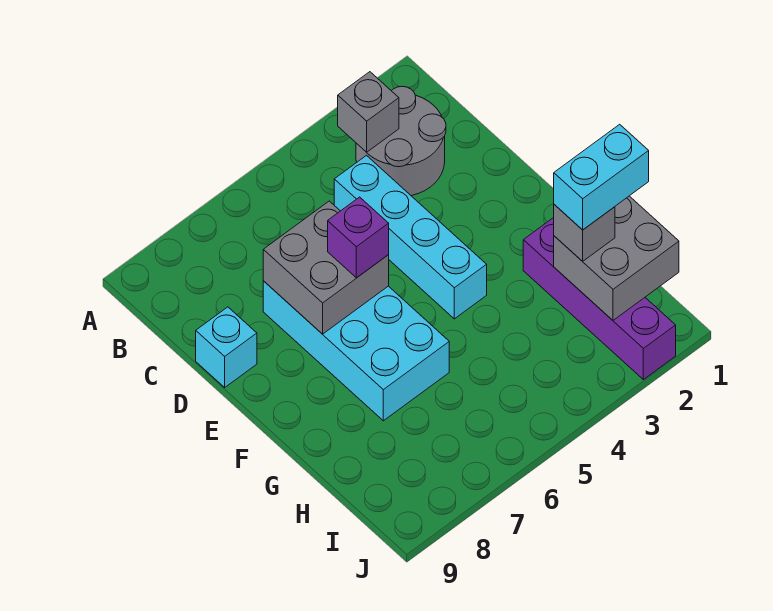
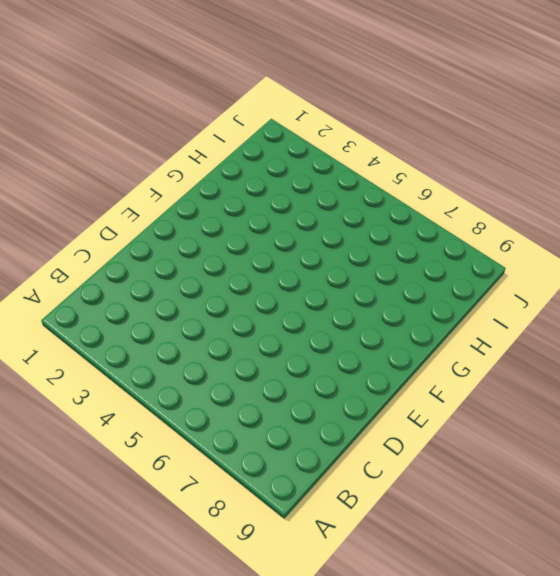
none -> grey round brick B2:C3 level 1
none -> cyan brick C4:F4 level 1

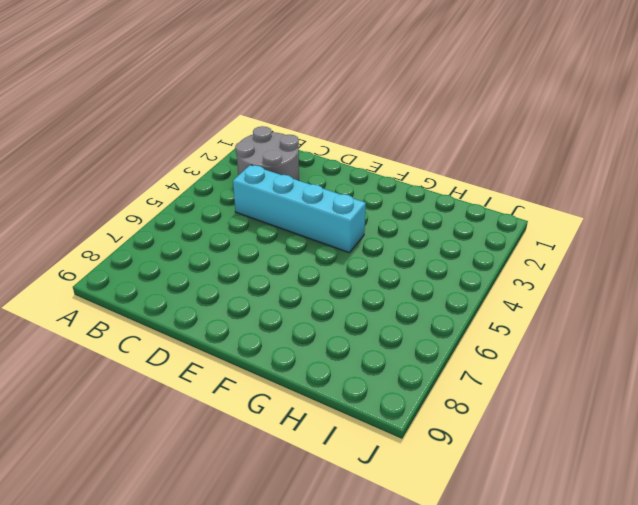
none -> cyan brick D6:G7 level 1
none -> cyan brick D9 level 1

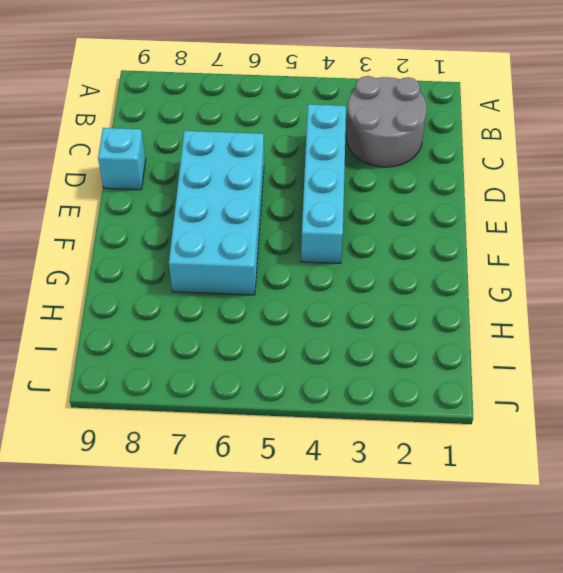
none -> purple brick G2:J2 level 1
none -> grey brick B3 level 2

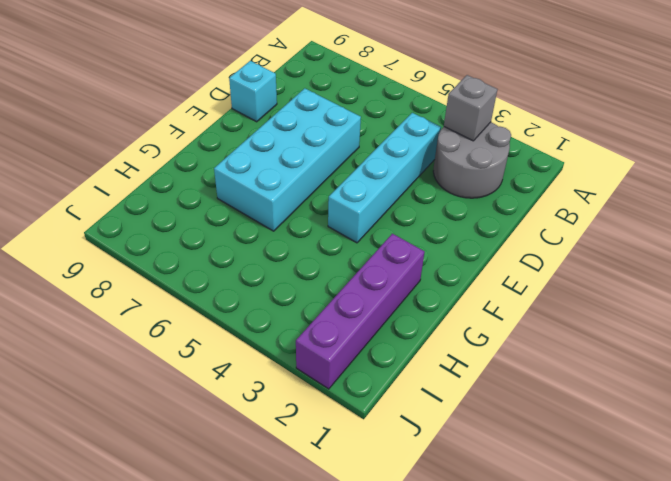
none -> grey brick D6:E7 level 2
none -> grey brick H1:I2 level 2

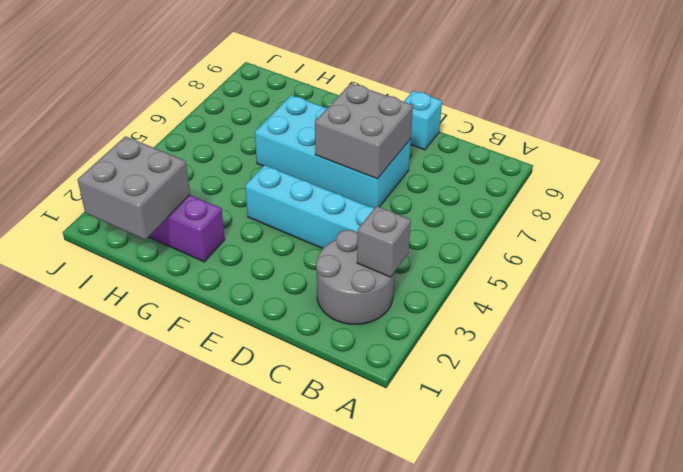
none -> purple brick E6 level 3
none -> grey brick H2 level 3

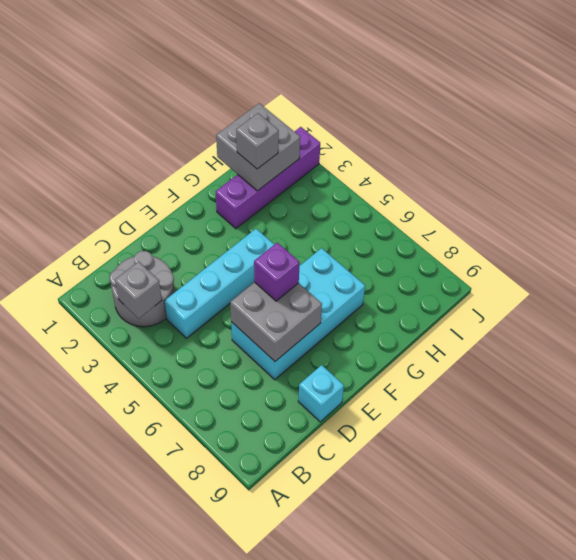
none -> cyan brick H1:H2 level 4

